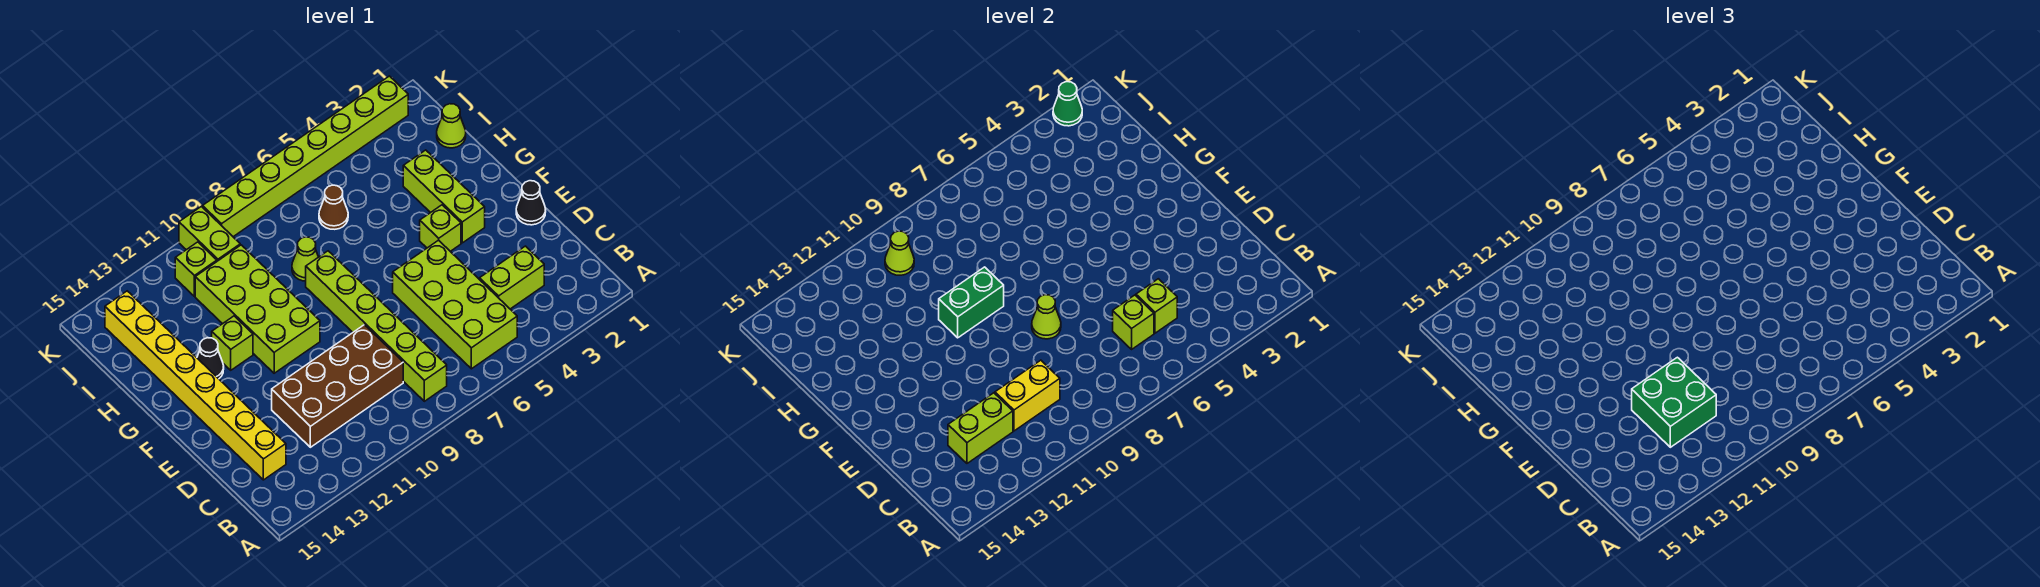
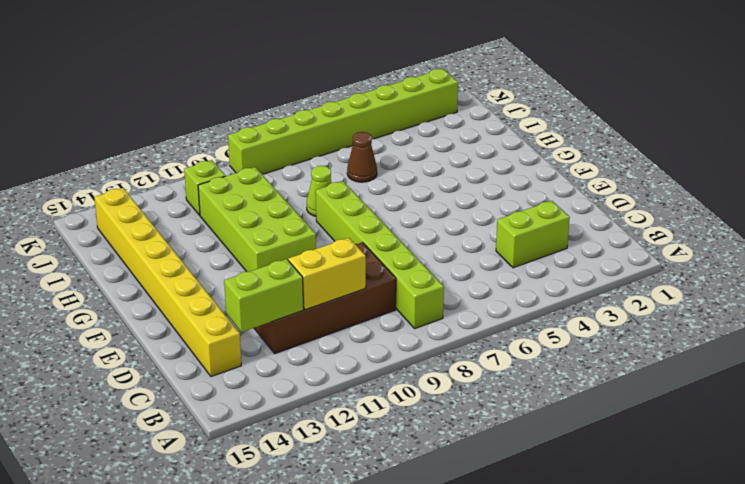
none -> lime brick B5:E6 level 1
none -> black cone E1 level 1
none -> lime brick F3:H3 level 1

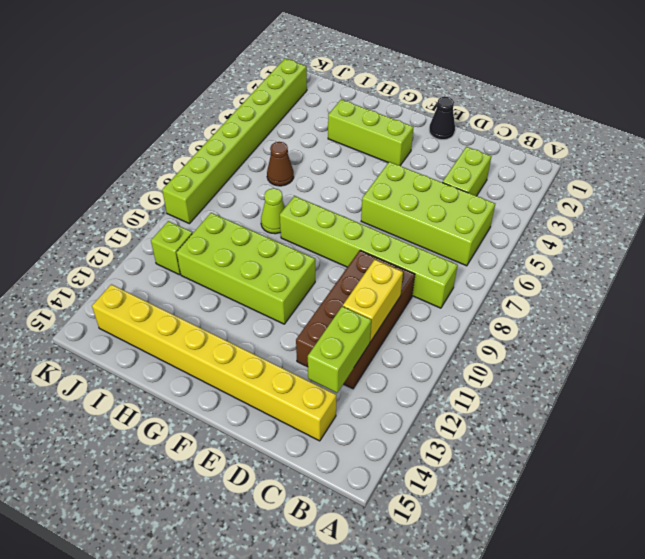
none -> lime brick F4 level 1
none -> lime brick G12 level 1
none -> black cone G13 level 1

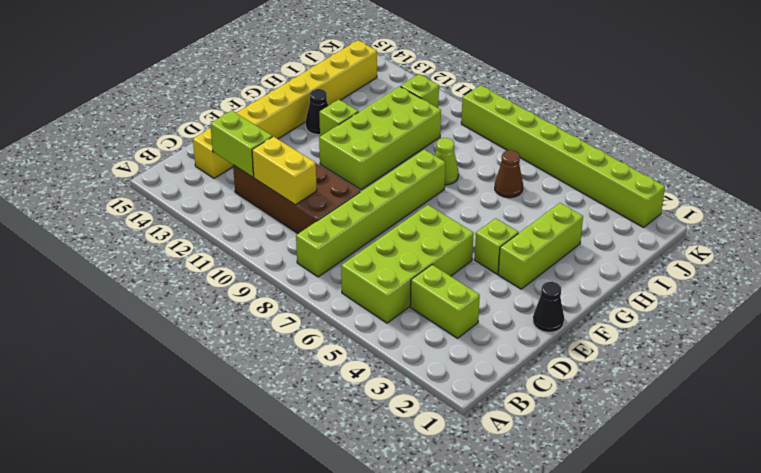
none -> lime cone I1 level 1
none -> lime brick J10:K10 level 1
none -> lime brick C5 level 2

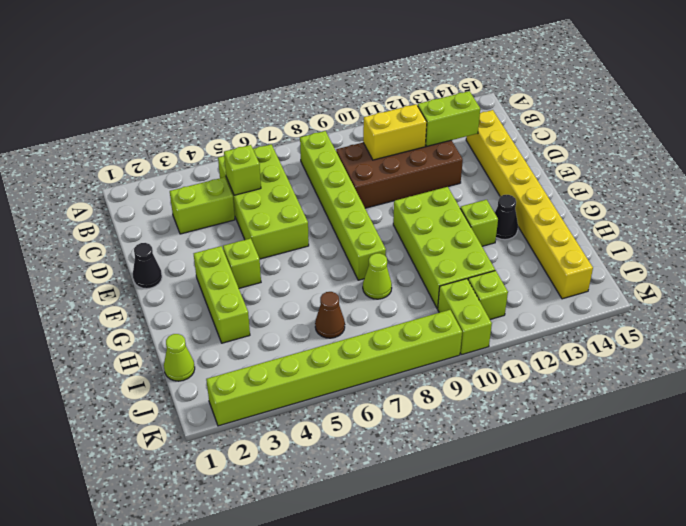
none -> lime brick C6 level 2
none -> lime cone E8 level 2
none -> green brick G9:G10 level 2

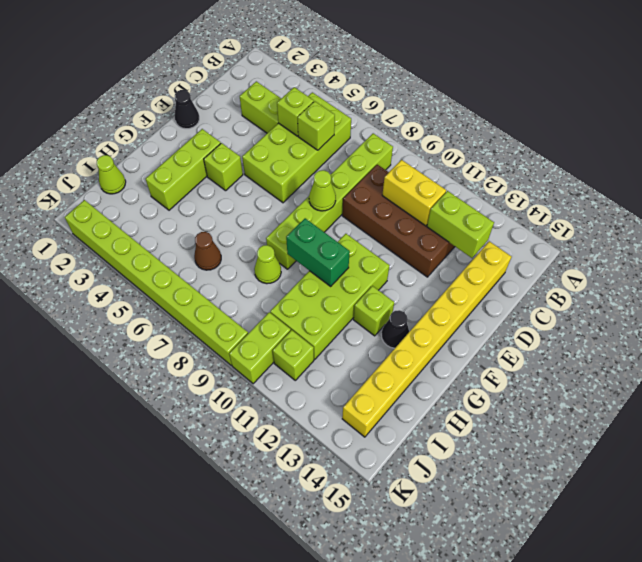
none -> lime cone J10 level 2
none -> green cone K2 level 2
none -> green brick C11:D12 level 3

